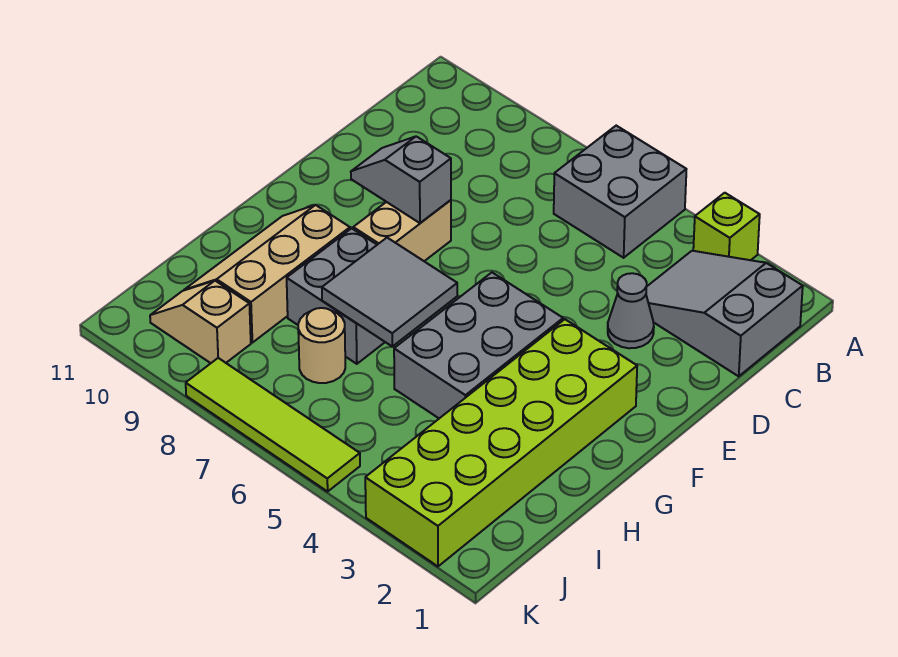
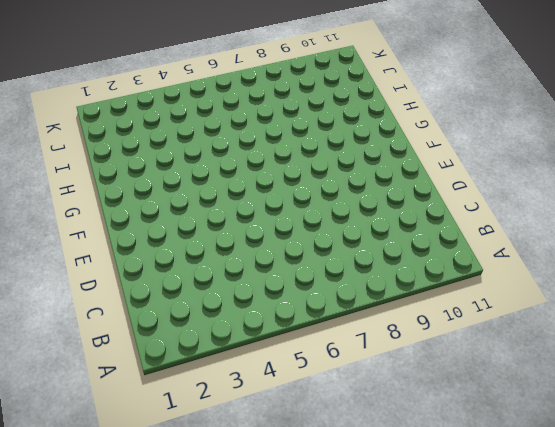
none -> lime brick A3 level 1
none -> grey brick A5:B6 level 1
none -> grey slope B1:C3 level 1 top 1

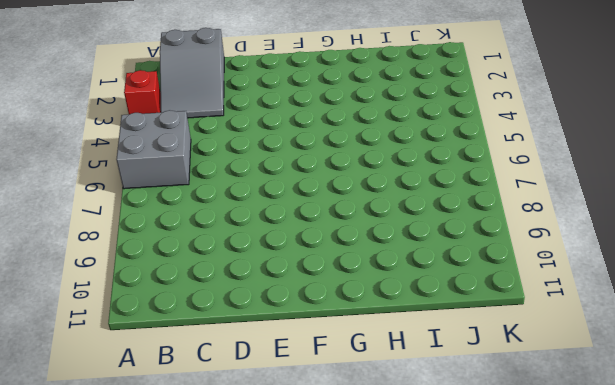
red brick A3 level 1 -> lime brick A3 level 1
none -> grey cone D3 level 1
none -> tan brick E8:F8 level 1
none -> lime brick F2:K3 level 1

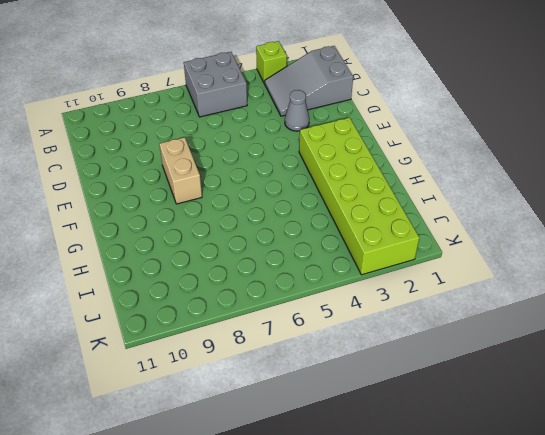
none -> grey brick F4:H5 level 1
none -> grey brick G7:H8 level 1
none -> tan slope G9:I10 level 1 top 9

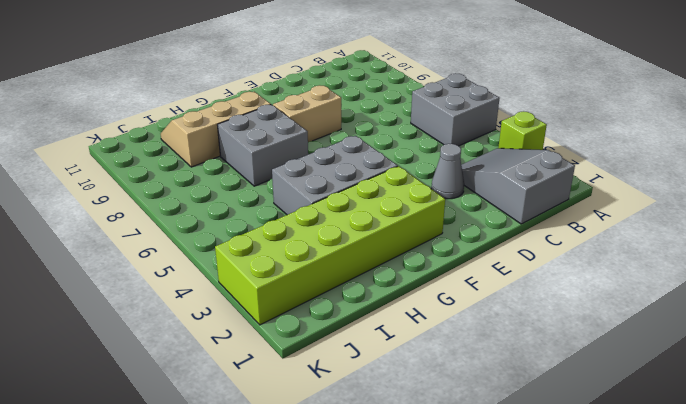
none -> tan round brick I7 level 1
none -> tan slope J9:J10 level 1 top 9
none -> lime tile K5:K8 level 1

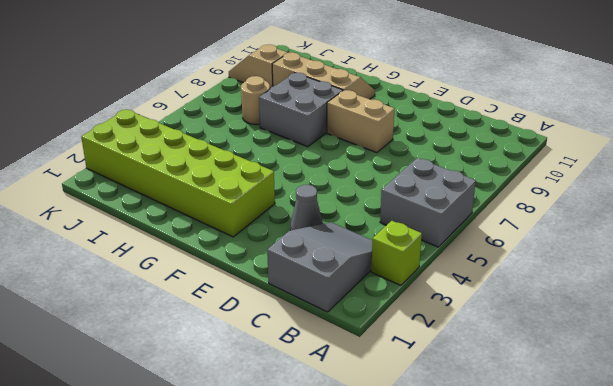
tan slope J9:K9 level 1 top J -> tan slope J9:J10 level 1 top 9
none -> grey brick F4:H5 level 1
none -> lime tile K5:K8 level 1
none -> grey slope E8:E9 level 2 top 8

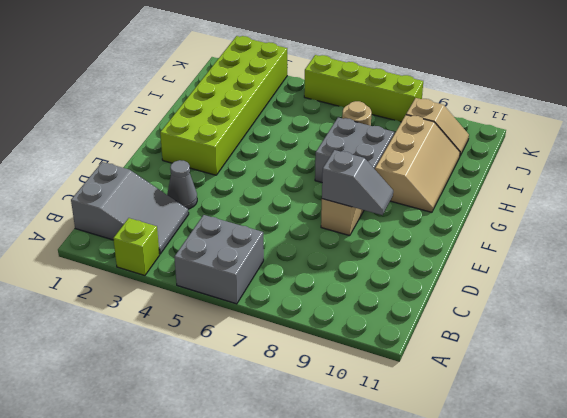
lime brick K5:K8 level 1 -> lime tile K5:K8 level 1
none -> grey brick F4:H5 level 1
none -> grey tile G6:H7 level 2

